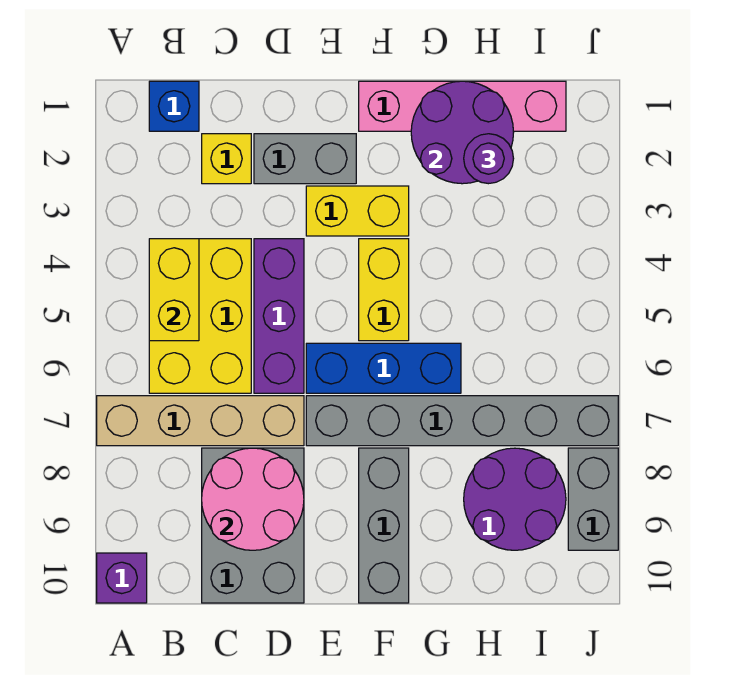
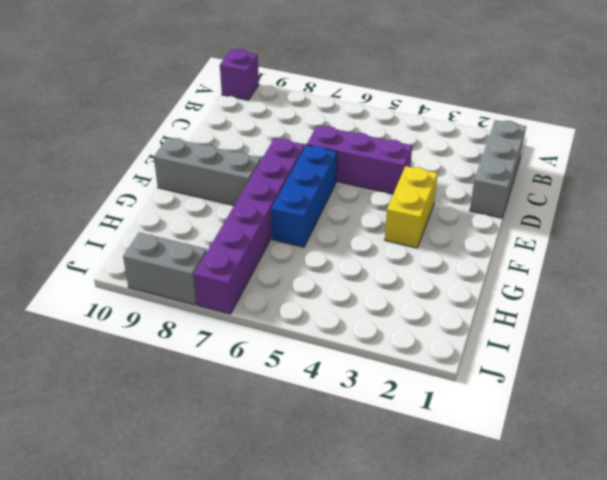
grey brick B1:D1 level 1 -> blue brick B1 level 1
purple brick E7:J7 level 1 -> grey brick E7:J7 level 1
none -> tan brick A7:D7 level 1
none -> yellow brick B4:C6 level 1
none -> yellow brick C2 level 1

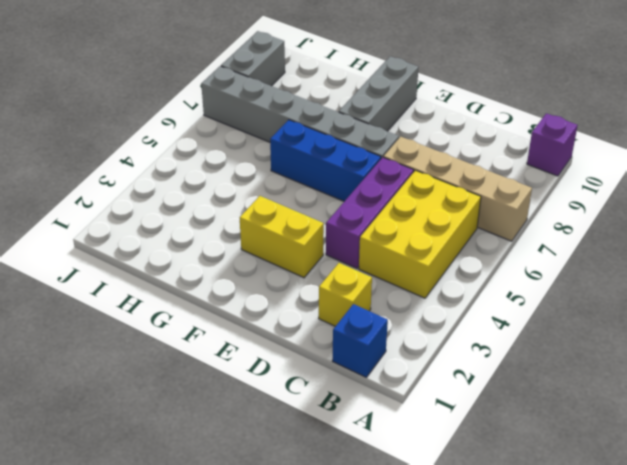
none -> grey brick C8:D10 level 1
none -> grey brick D2:E2 level 1
none -> pink brick F1:I1 level 1

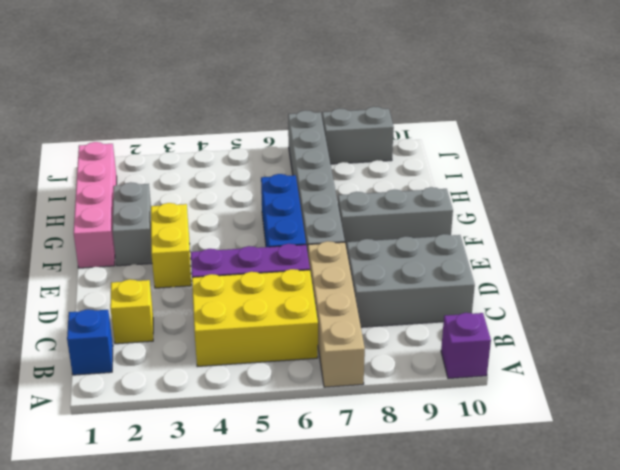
grey brick F2:G2 level 1 -> grey brick D2:E2 level 1
none -> yellow brick F4:F5 level 1
none -> purple round brick H8:I9 level 1
none -> yellow brick B4:B5 level 2

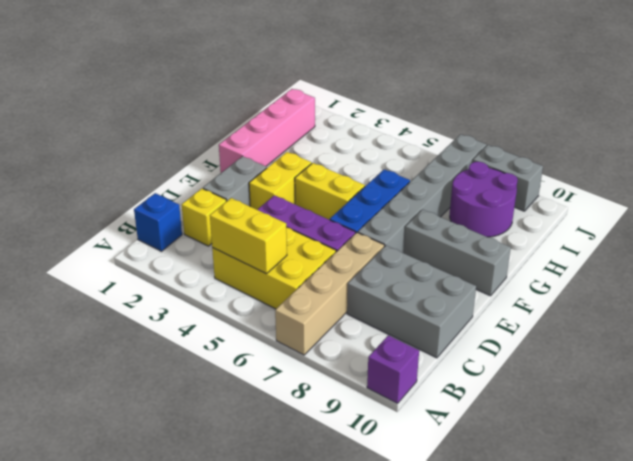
none -> pink round brick C8:D9 level 2
none -> purple round brick G1:H2 level 2
none -> purple round brick H2 level 3

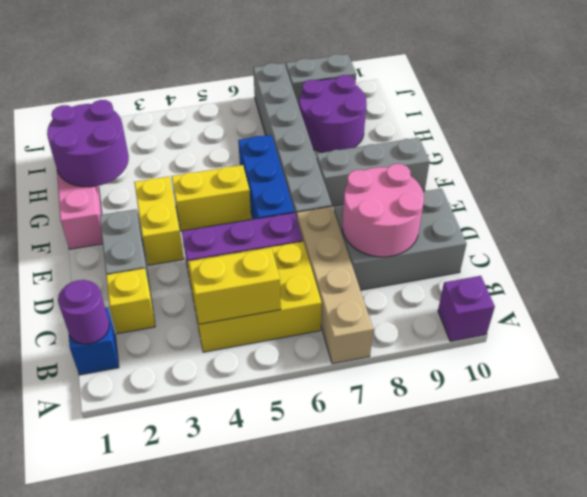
purple round brick B1 level 2 -> purple round brick H2 level 3

